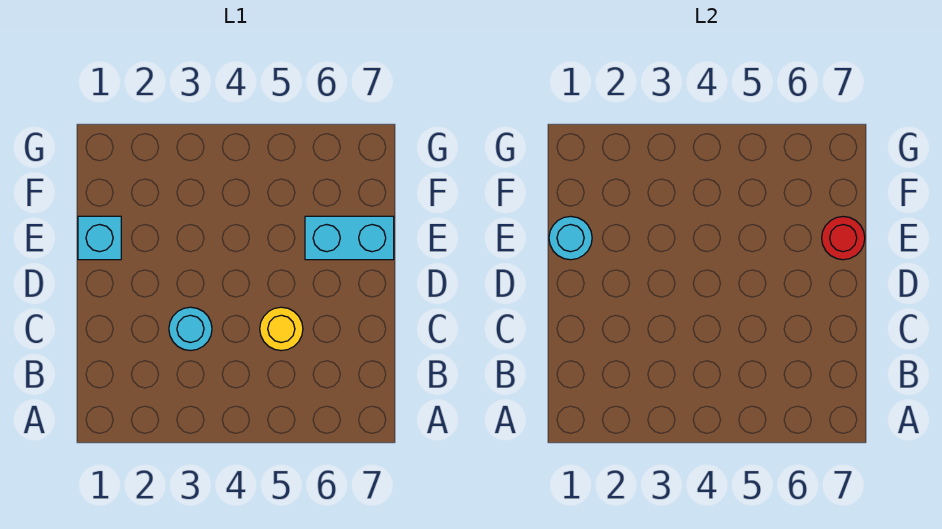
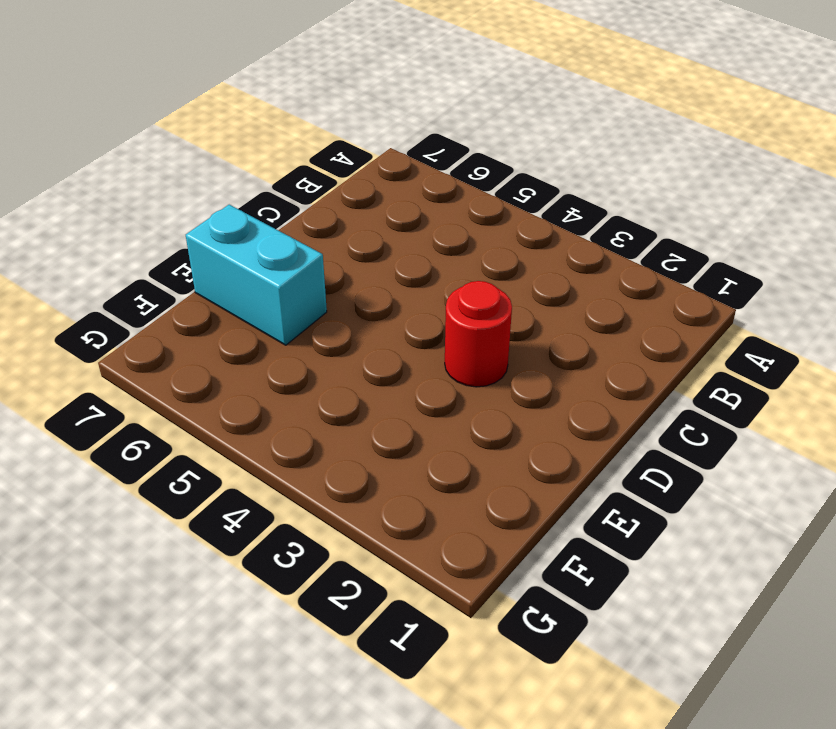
red round brick D3 level 1 -> red round brick E7 level 2
none -> cyan round brick C3 level 1
none -> yellow round brick C5 level 1

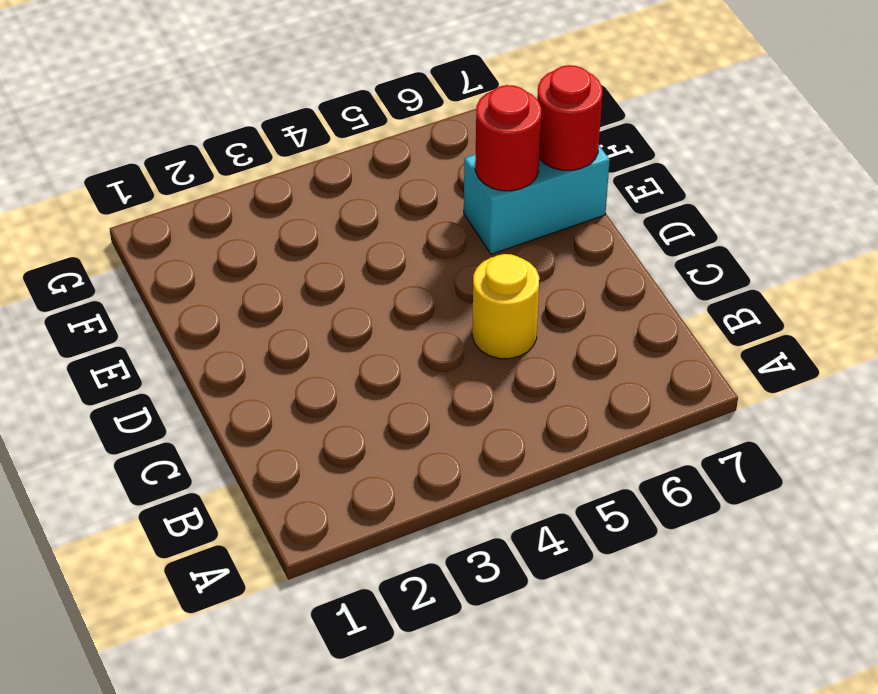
red round brick E6 level 2 -> none
none -> cyan round brick C3 level 1
none -> cyan brick E1 level 1

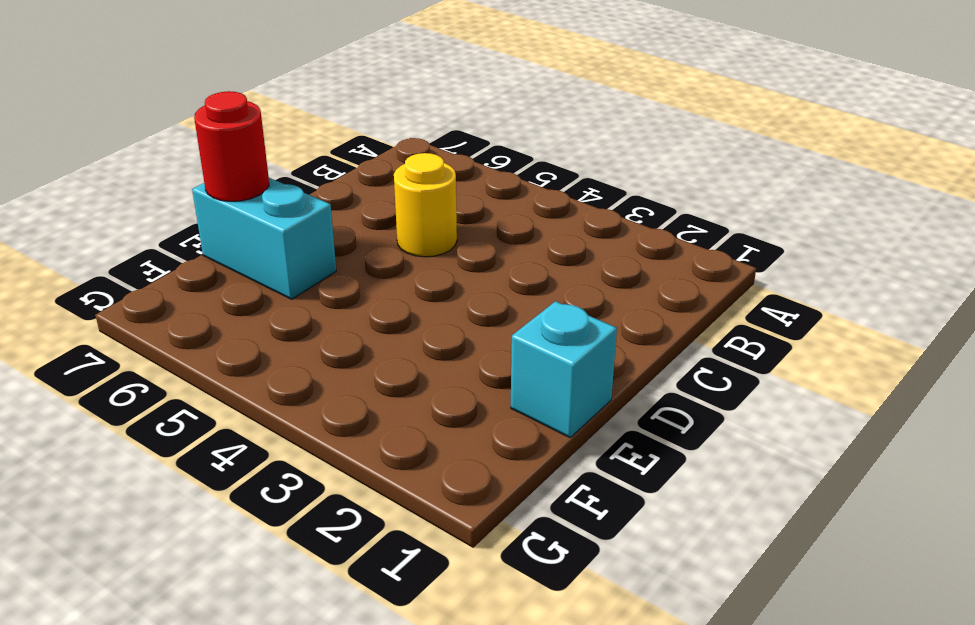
none -> cyan round brick C3 level 1
none -> cyan round brick E1 level 2

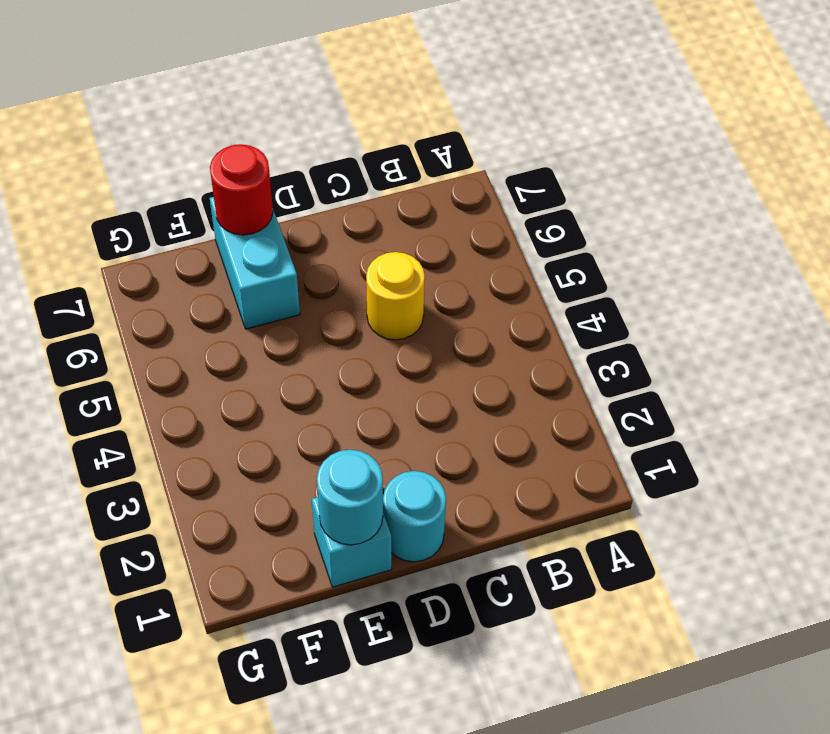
cyan round brick D1 level 1 -> cyan round brick C3 level 1

